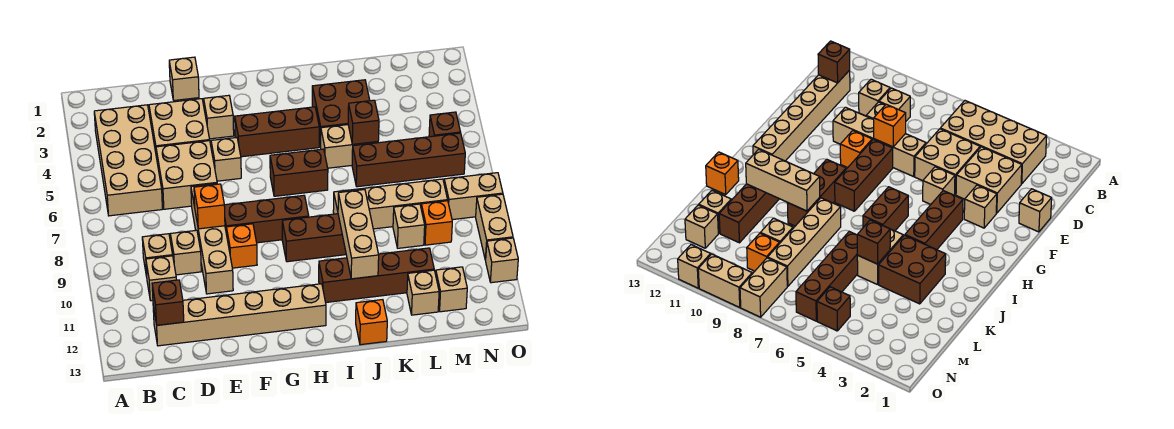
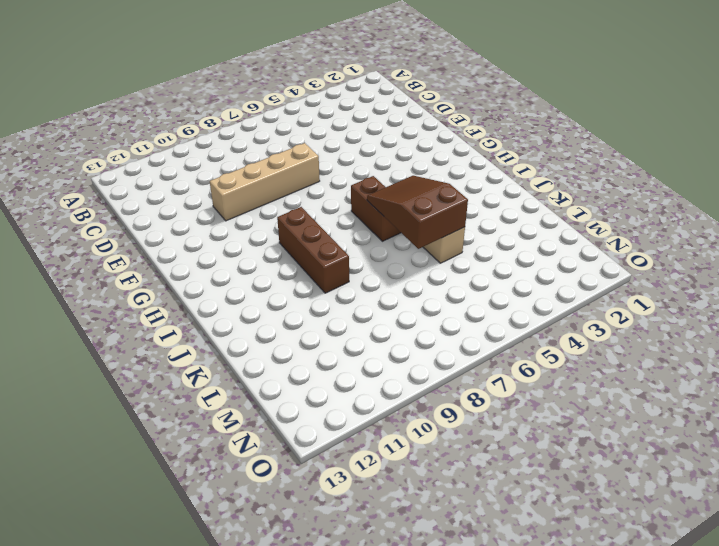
brown slope I5:K6 level 2 top K -> brown brick K5 level 2
none -> tan brick B3:C6 level 1
none -> tan brick C9 level 1
none -> tan brick C10 level 1
none -> tan brick C12:H12 level 1

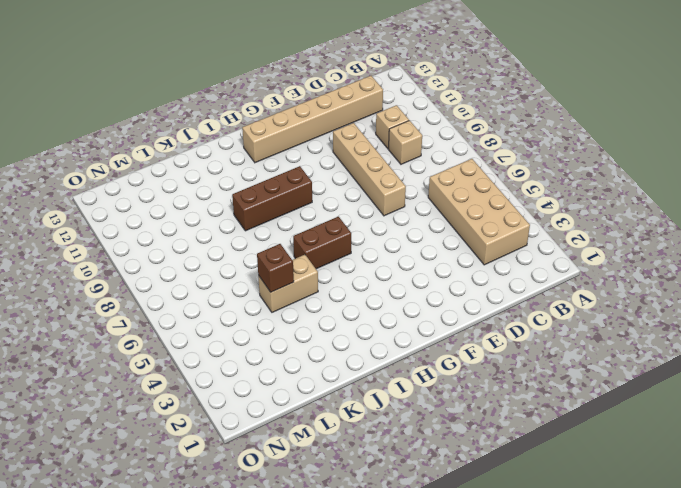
none -> tan brick D3:E4 level 1
none -> tan brick D5:E6 level 1
none -> tan brick D9 level 1
none -> tan brick E1 level 1

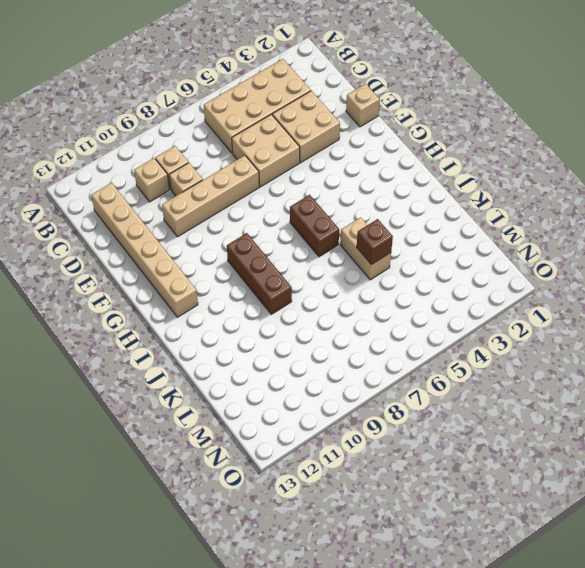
none -> tan brick F3 level 1
none -> tan brick F5 level 1
none -> brown brick F8:H8 level 1
none -> orange brick F9 level 1

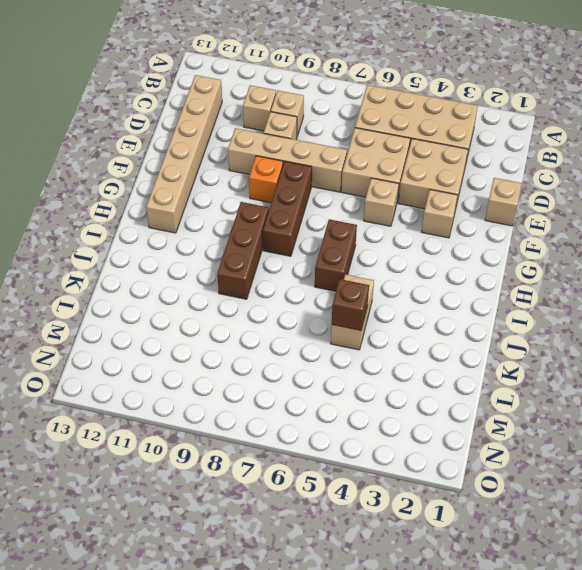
none -> brown brick G4:I4 level 1
none -> brown brick I11:L11 level 1
none -> brown brick J3:K4 level 1
none -> tan brick J8:M8 level 1

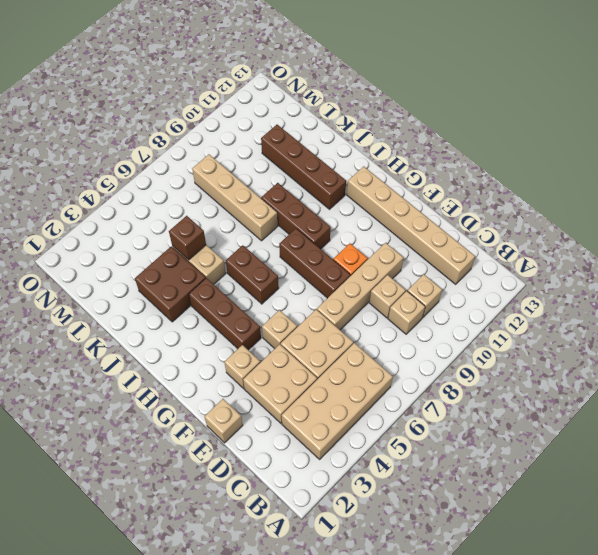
none -> orange brick J13 level 1
none -> brown brick K6:N6 level 1
none -> tan brick L9 level 1
none -> tan brick L12 level 1

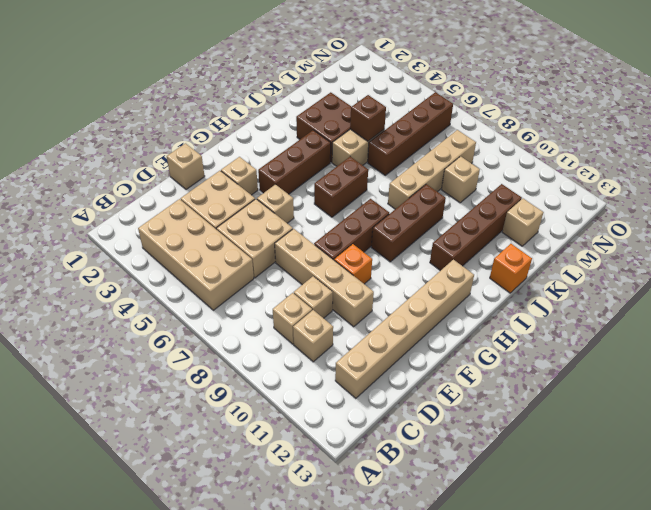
none -> orange brick M9 level 1
none -> tan brick M12 level 1
none -> brown brick N5 level 1
none -> tan brick N8:O8 level 1

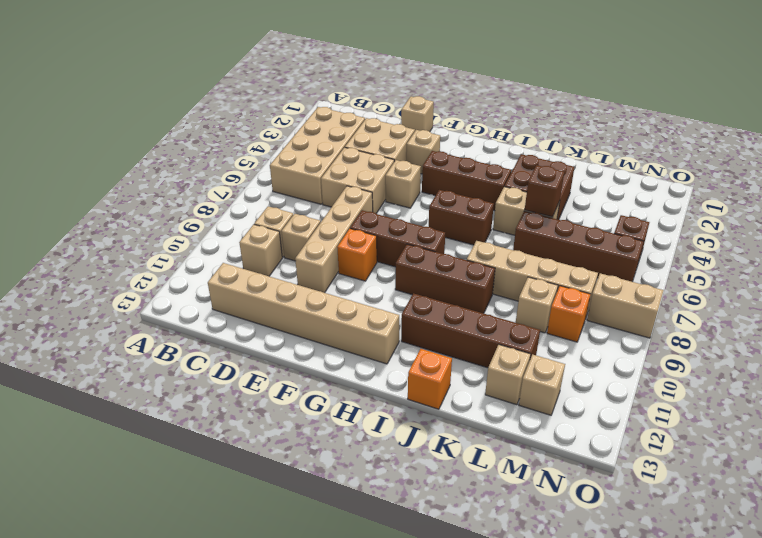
none -> tan brick O9:O10 level 1
none -> tan brick O11 level 1
none -> brown brick C12 level 2
none -> orange brick E8 level 2

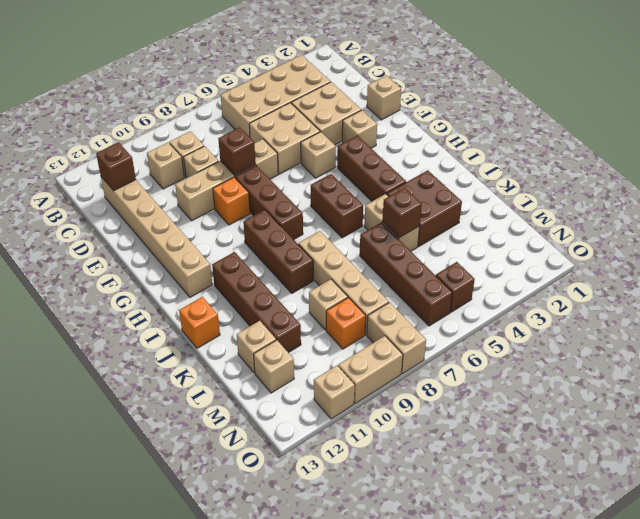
brown brick E8 level 2 -> orange brick E8 level 2
none -> tan brick J9:J11 level 2

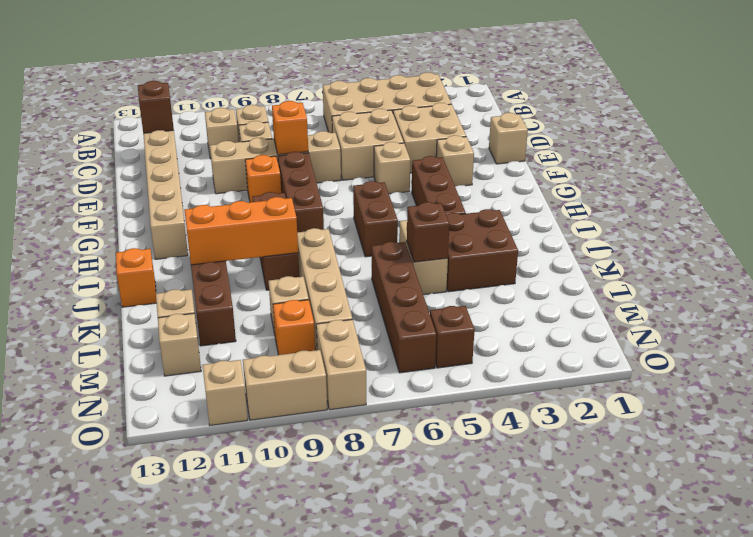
orange brick J9:J11 level 2 -> tan brick J9:J11 level 2

